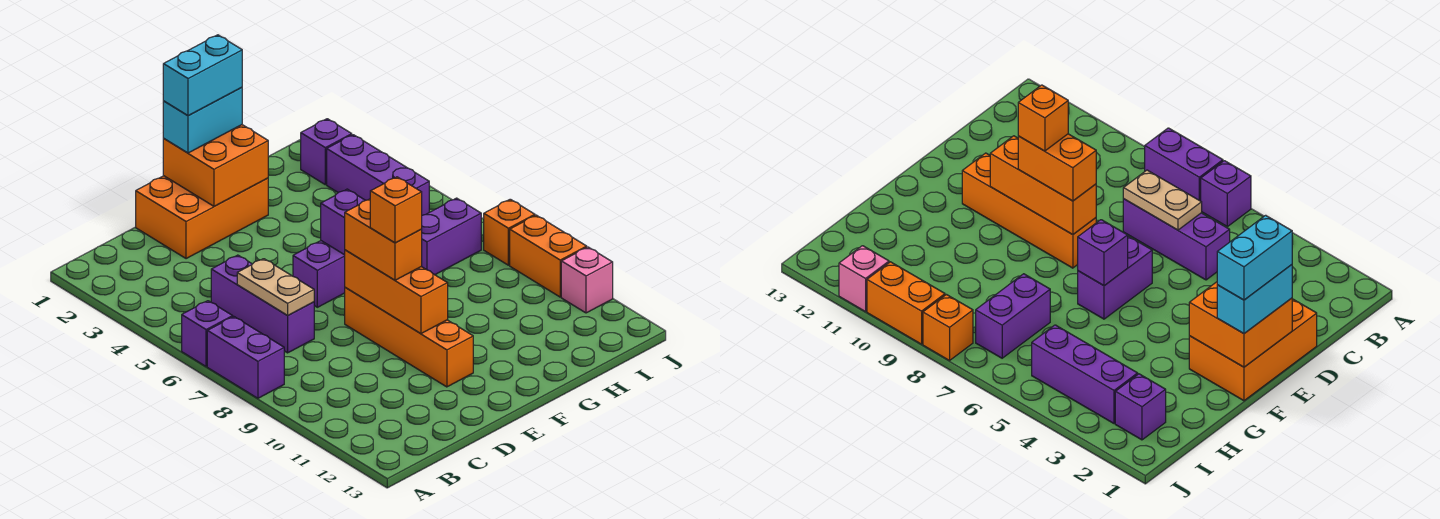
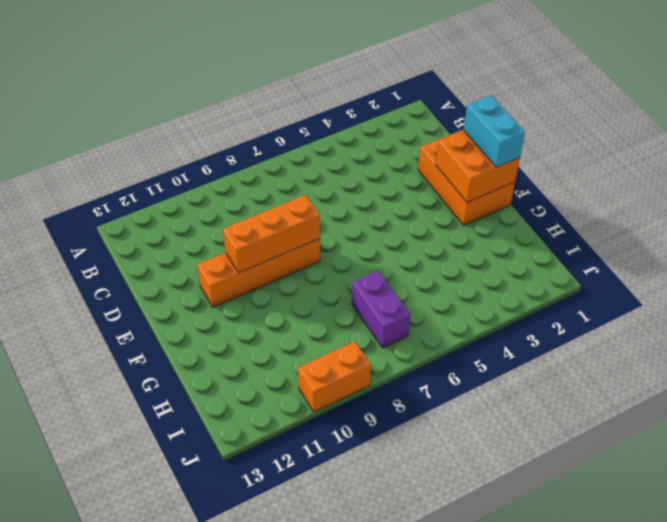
none -> purple brick A6 level 1
none -> purple brick A7:A8 level 1
none -> purple brick C5:C7 level 1

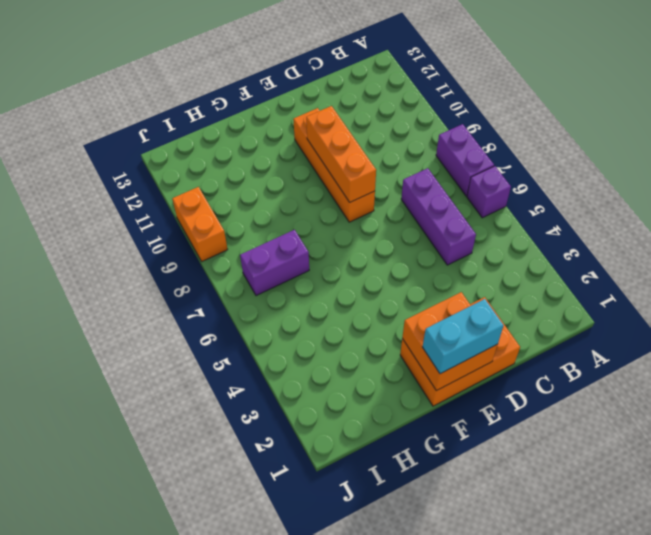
none -> purple brick E6:F6 level 1
none -> purple brick I2 level 1
none -> purple brick I3:I5 level 1

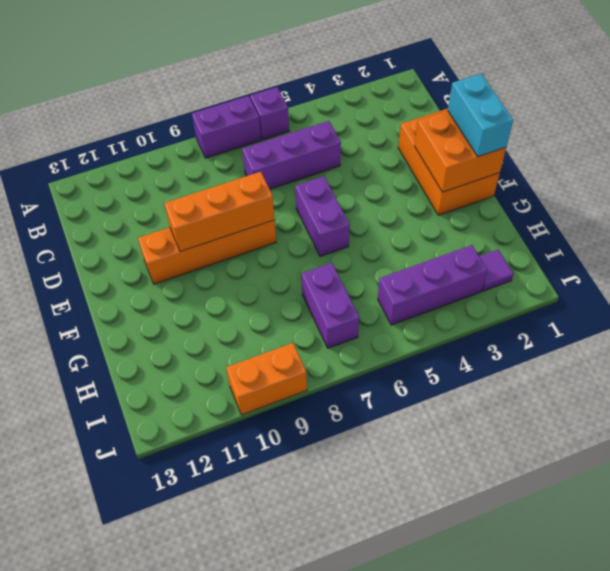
purple tile I2 level 1 -> purple brick I2 level 1
none -> orange brick J8 level 1
none -> pink brick J11 level 1
none -> tan plate C6:C7 level 2

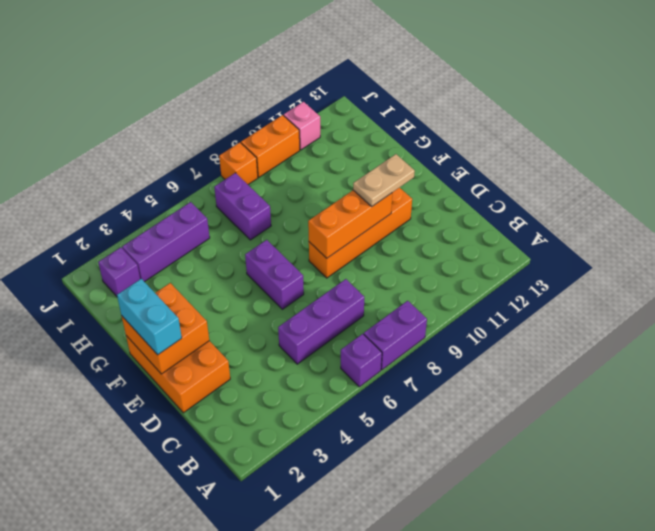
tan plate E10:E11 level 3 -> tan plate C6:C7 level 2
none -> purple brick F6 level 2
none -> orange brick E8:E9 level 3
none -> cyan brick E1:F1 level 4

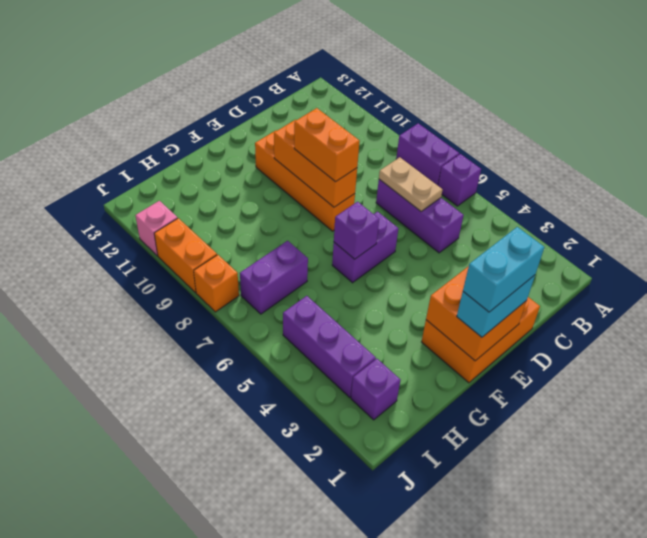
none -> orange brick E9 level 4

